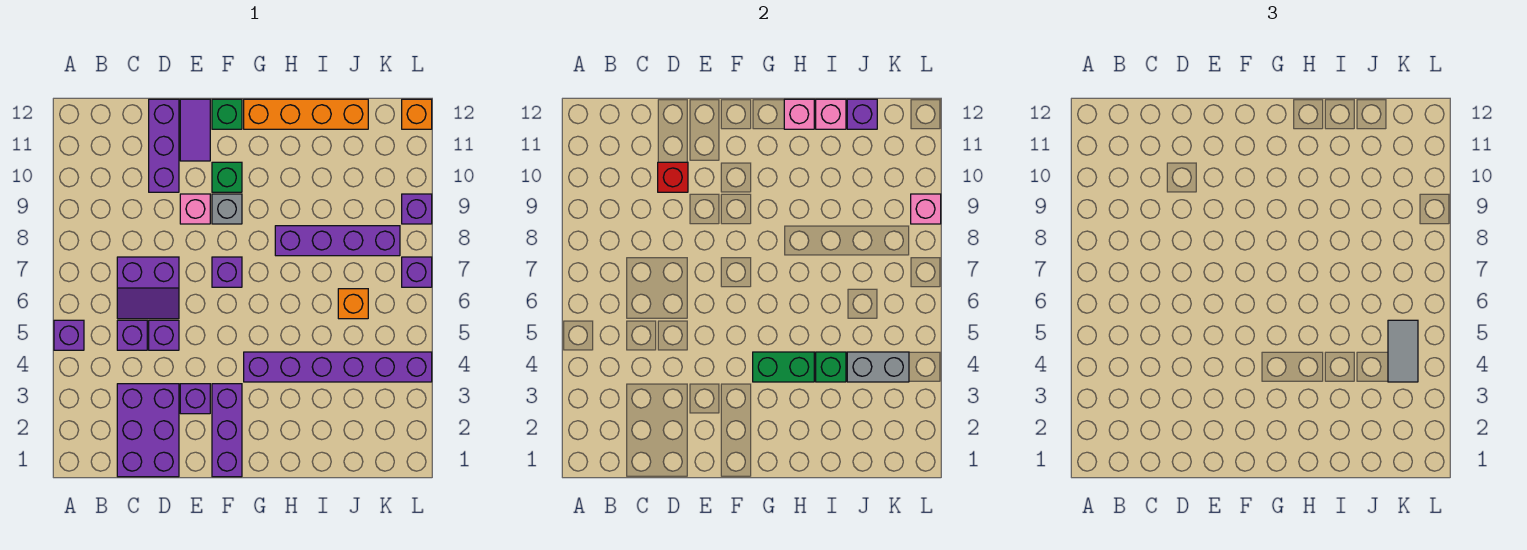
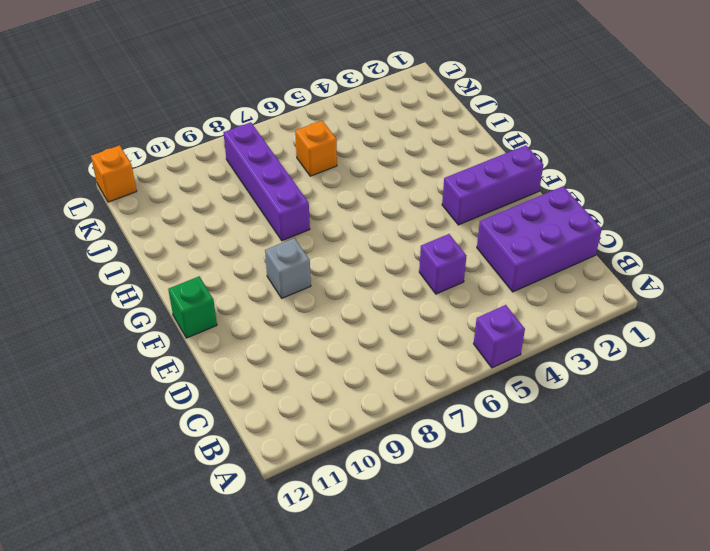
none -> purple brick C5 level 1
none -> purple slope C6:D7 level 1 top 7
none -> purple brick D10:D12 level 1
none -> purple brick E3 level 1

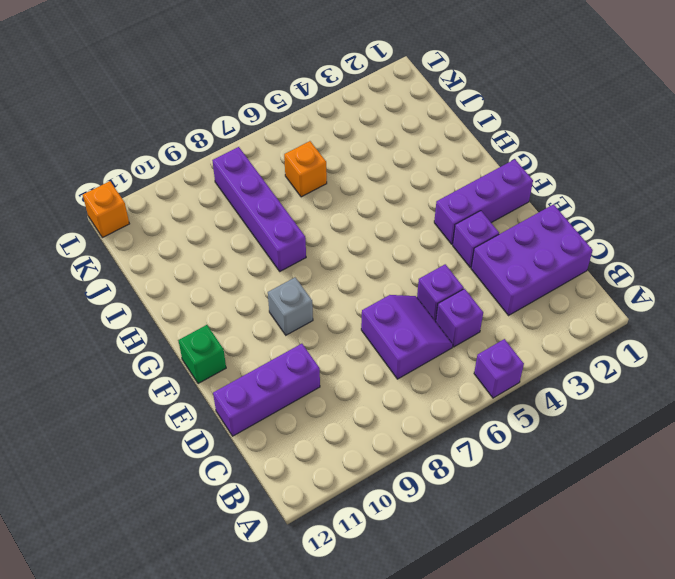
none -> pink brick E9 level 1
none -> purple tile E11:E12 level 1
none -> purple brick F7 level 1
none -> green brick F10 level 1

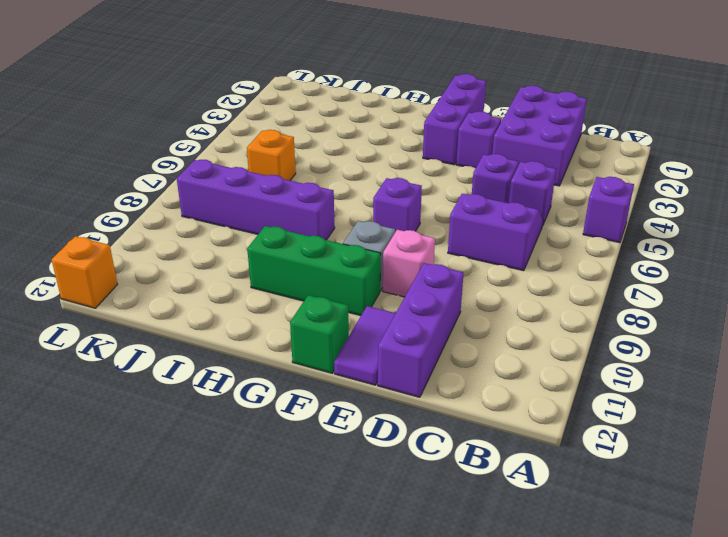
green brick F10:H10 level 1 -> green brick F10 level 1
none -> purple brick G4:L4 level 1
none -> orange brick G12:J12 level 1
none -> purple brick L7 level 1
none -> purple brick L9 level 1

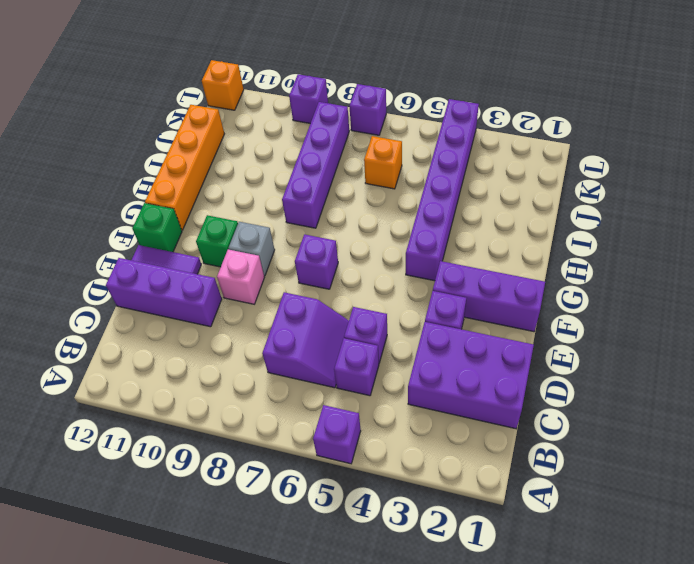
none -> red brick D10 level 2
none -> green brick G4:H4 level 2
none -> pink brick H12 level 2
none -> green brick I4 level 2

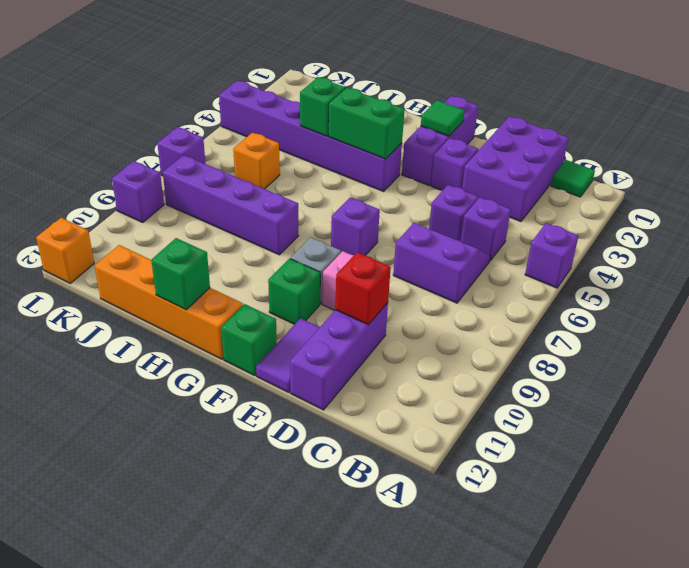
green tile B1 level 1 -> none
green tile F2 level 2 -> none
green brick H12 level 2 -> pink brick H12 level 2
none -> pink brick I12 level 2
none -> grey brick J4:K4 level 2
none -> purple brick J12 level 2
none -> pink brick L9 level 2

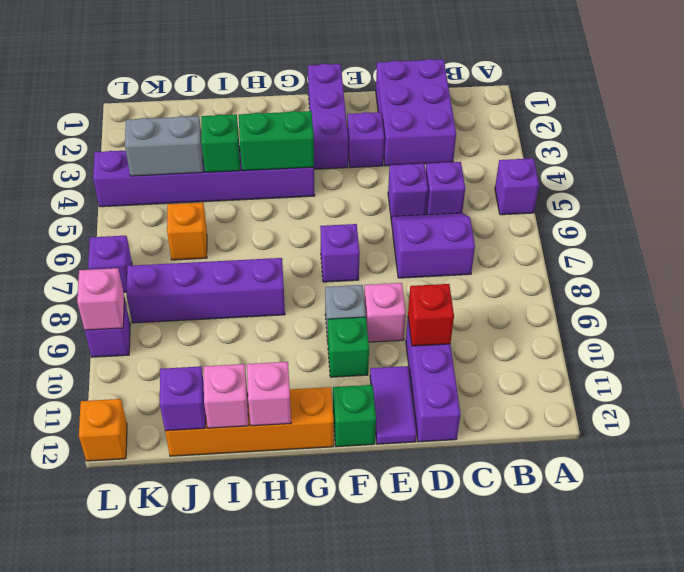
none -> grey tile K4:K5 level 3

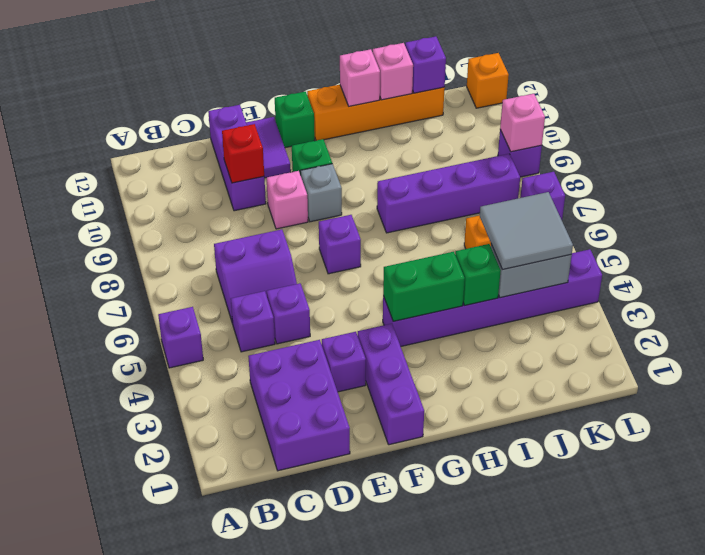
grey tile J4:K5 level 3 -> grey tile K4:K5 level 3

